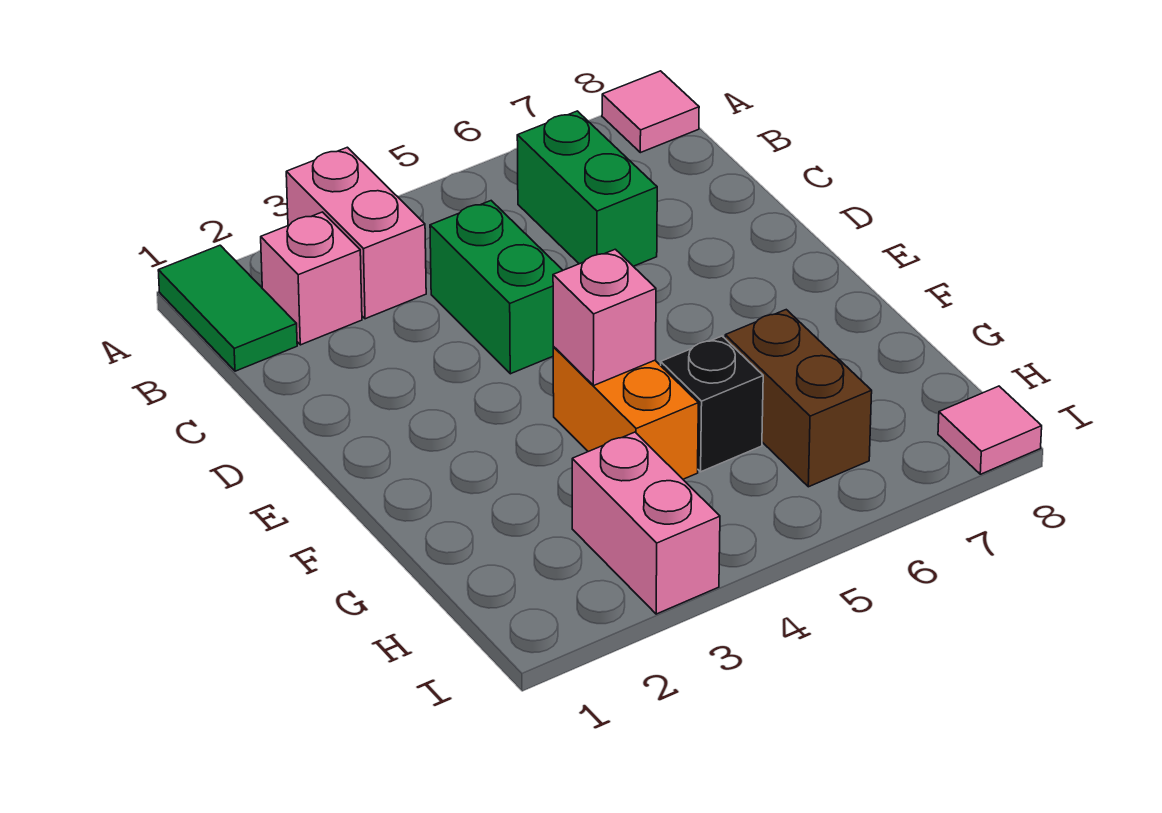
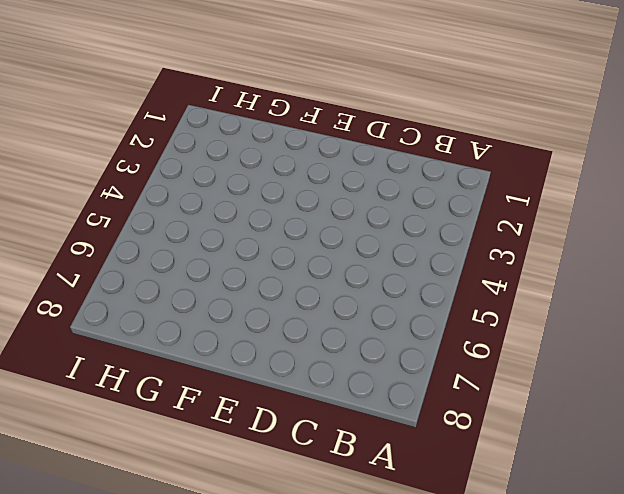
none -> green tile A1:B1 level 1
none -> pink brick A3:B3 level 1
none -> pink tile A8 level 1

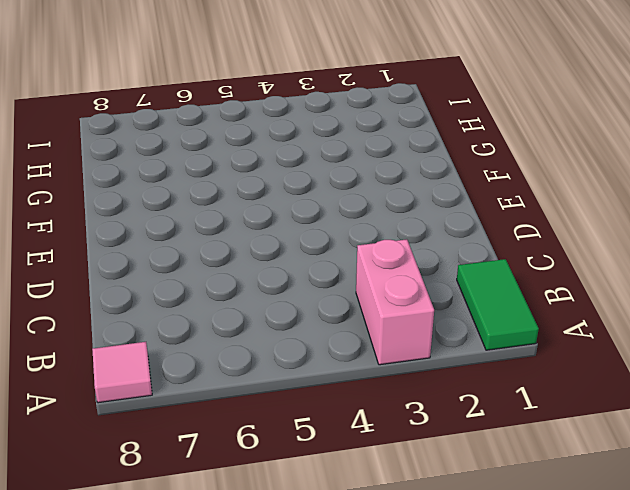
none -> pink brick B2 level 1
none -> green brick B6:C6 level 1
none -> green brick C4:D4 level 1

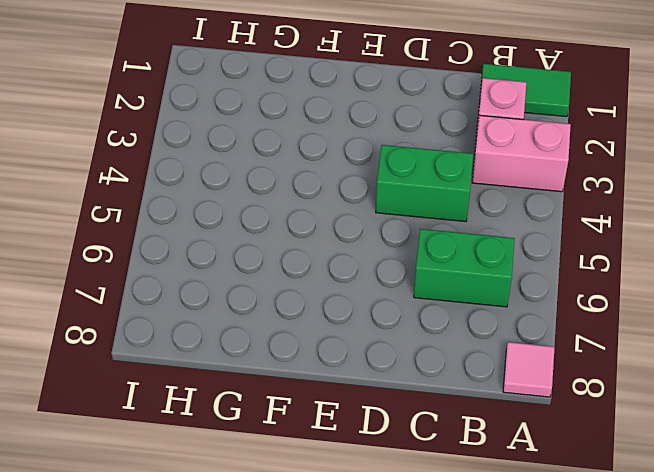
none -> orange brick F4:G4 level 1
none -> black brick G5 level 1
none -> brown brick G6:H6 level 1

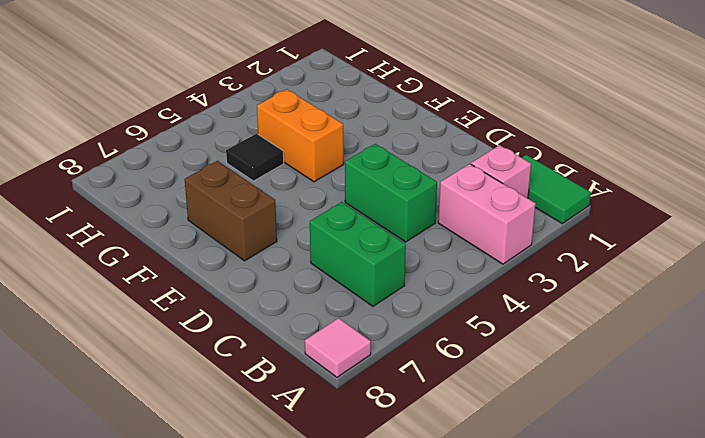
brown brick E7:F7 level 1 -> brown brick G6:H6 level 1
black tile G5 level 1 -> black brick G5 level 1
none -> pink brick H3:I3 level 1
none -> pink tile I8 level 1
none -> pink brick F4 level 2

